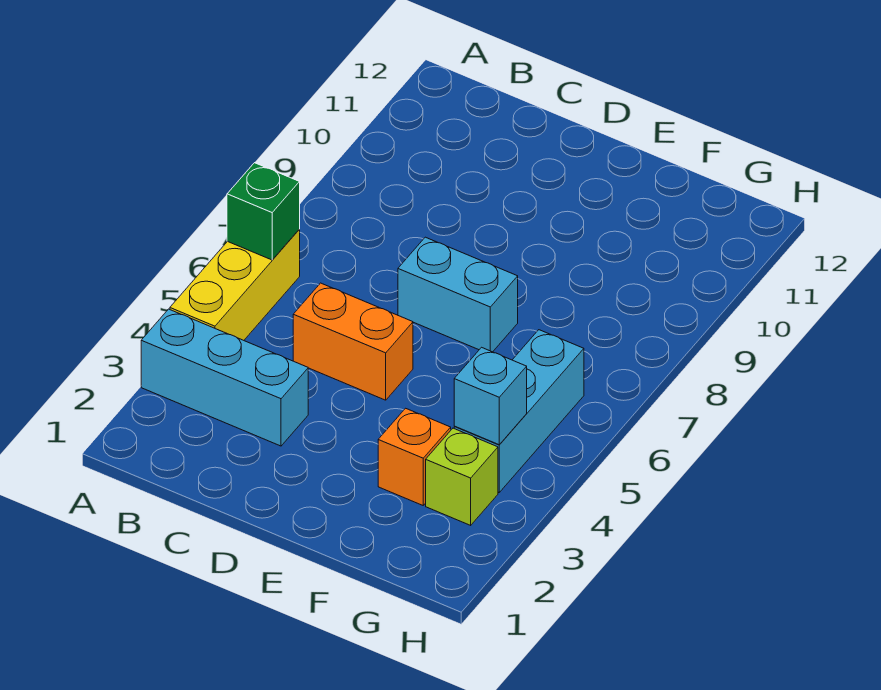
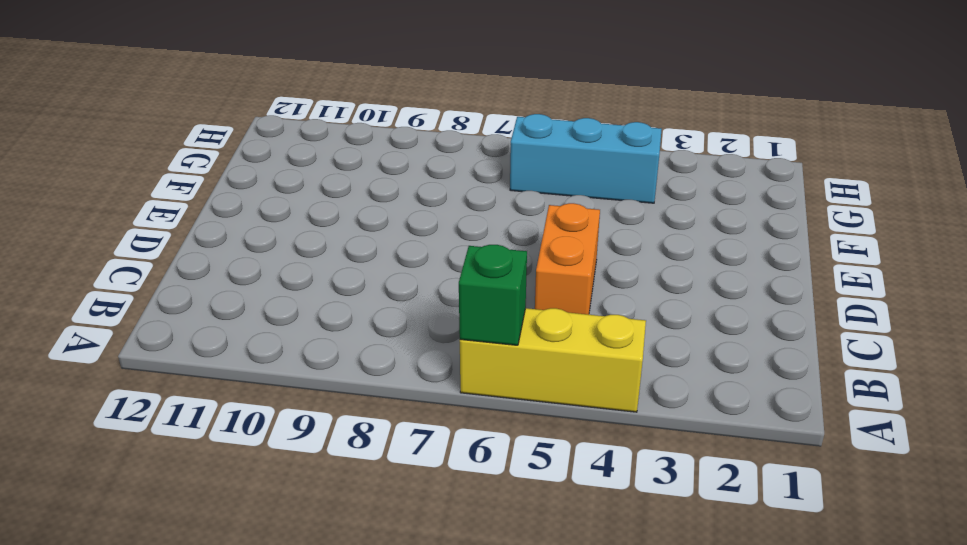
none -> cyan brick A3:C3 level 1
none -> cyan brick D7:E7 level 1

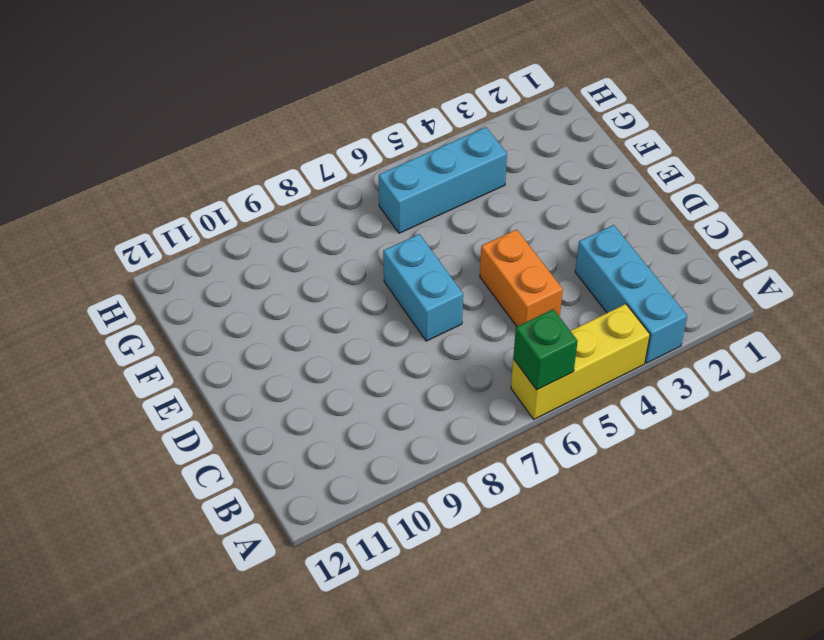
none -> orange brick F3 level 1
none -> lime brick G3 level 1

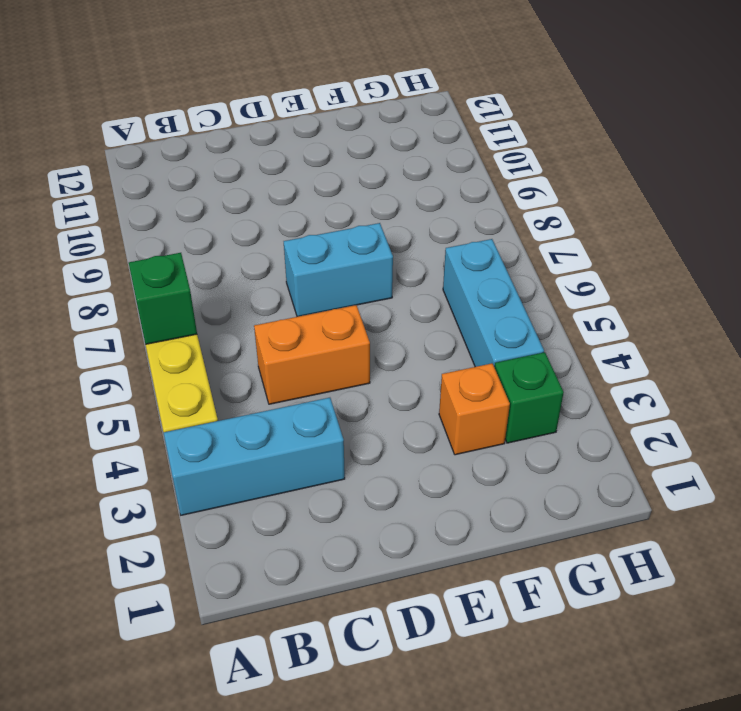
green brick G3 level 1 -> lime brick G3 level 1
none -> cyan brick G4 level 2

